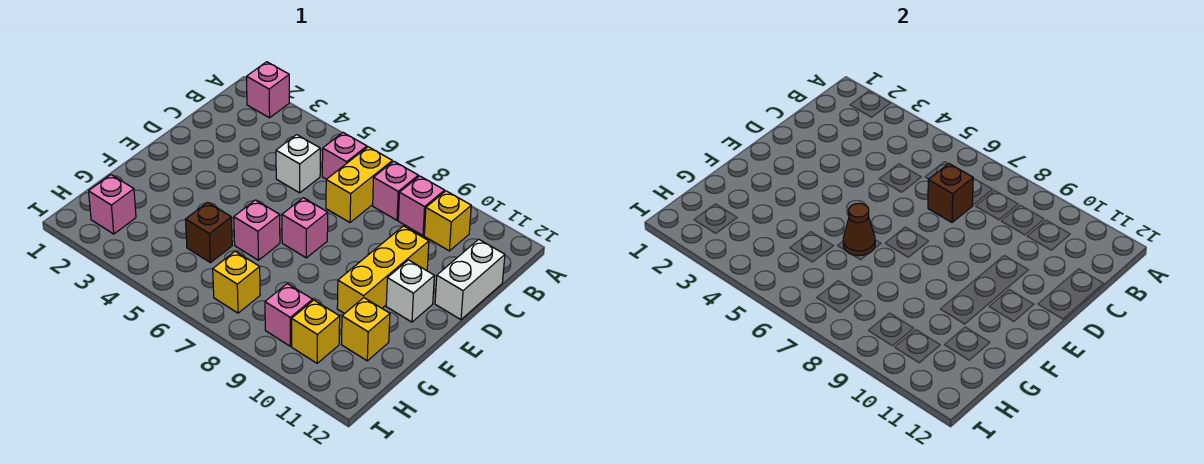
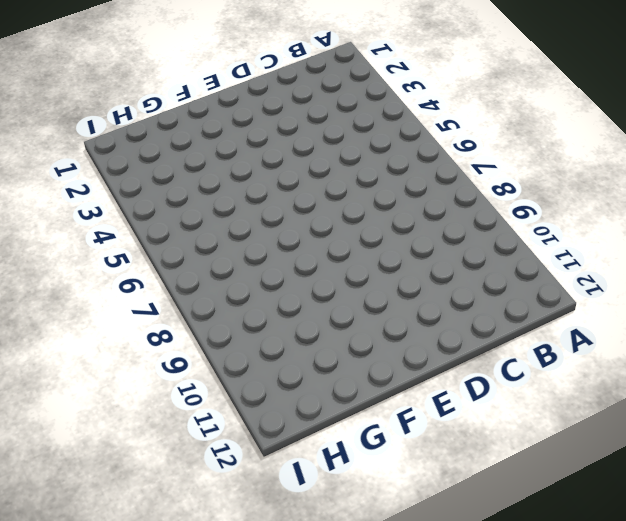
none -> pink brick A2 level 1
none -> pink brick B6 level 1
none -> yellow brick B7:C7 level 1

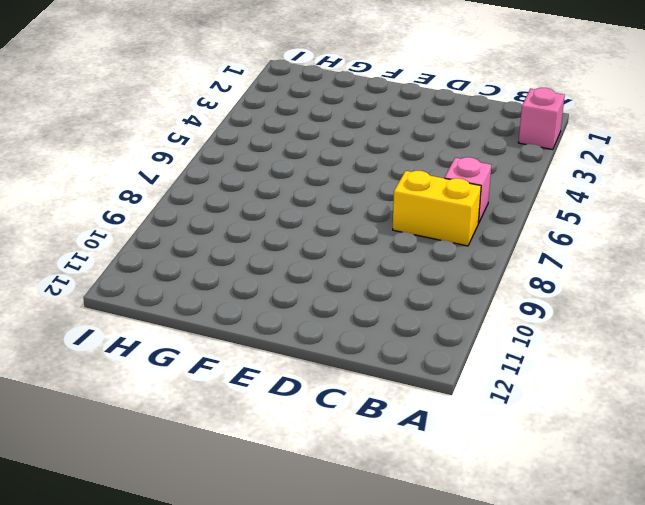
none -> pink brick B8 level 1
none -> pink brick B9 level 1
none -> yellow brick B10 level 1

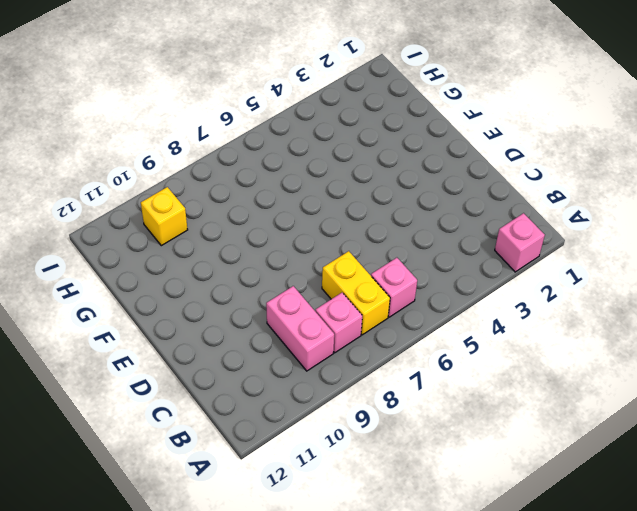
pink brick B9:C9 level 1 -> pink brick B9 level 1
none -> yellow brick B10 level 1
none -> white brick C5 level 1
none -> white brick C12:D12 level 1

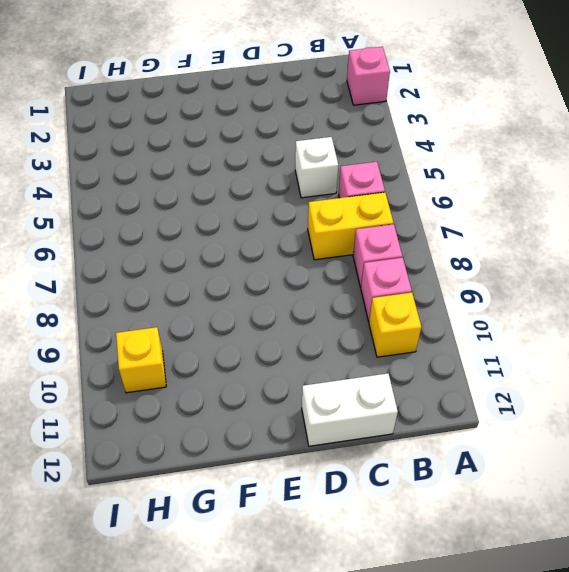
none -> yellow brick D10:F10 level 1
none -> pink brick E7 level 1
none -> white brick E11 level 1

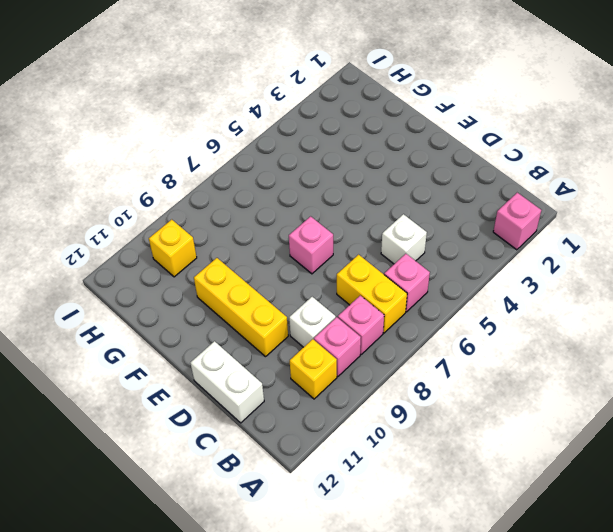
white brick C9 level 1 -> white brick E11 level 1
none -> pink brick F6 level 1
none -> brown brick G5 level 1
none -> yellow brick G11 level 1

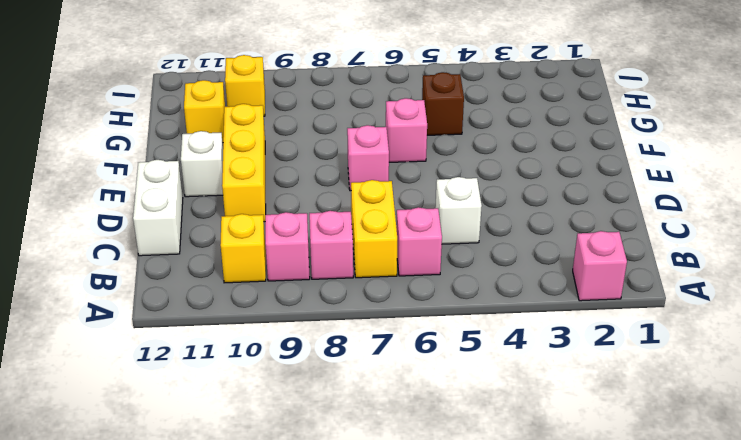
none -> pink brick H2 level 1
none -> yellow brick H7 level 1
none -> pink brick H9 level 1

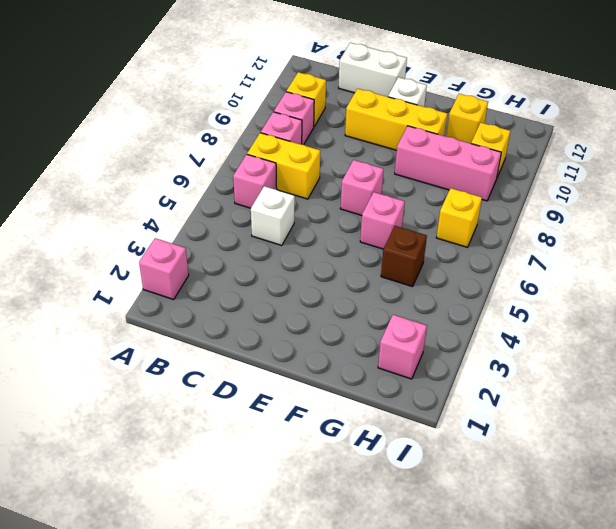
pink brick F9:H9 level 1 -> pink brick H9 level 1
none -> brown brick C7 level 2
none -> brown cone F6 level 2

